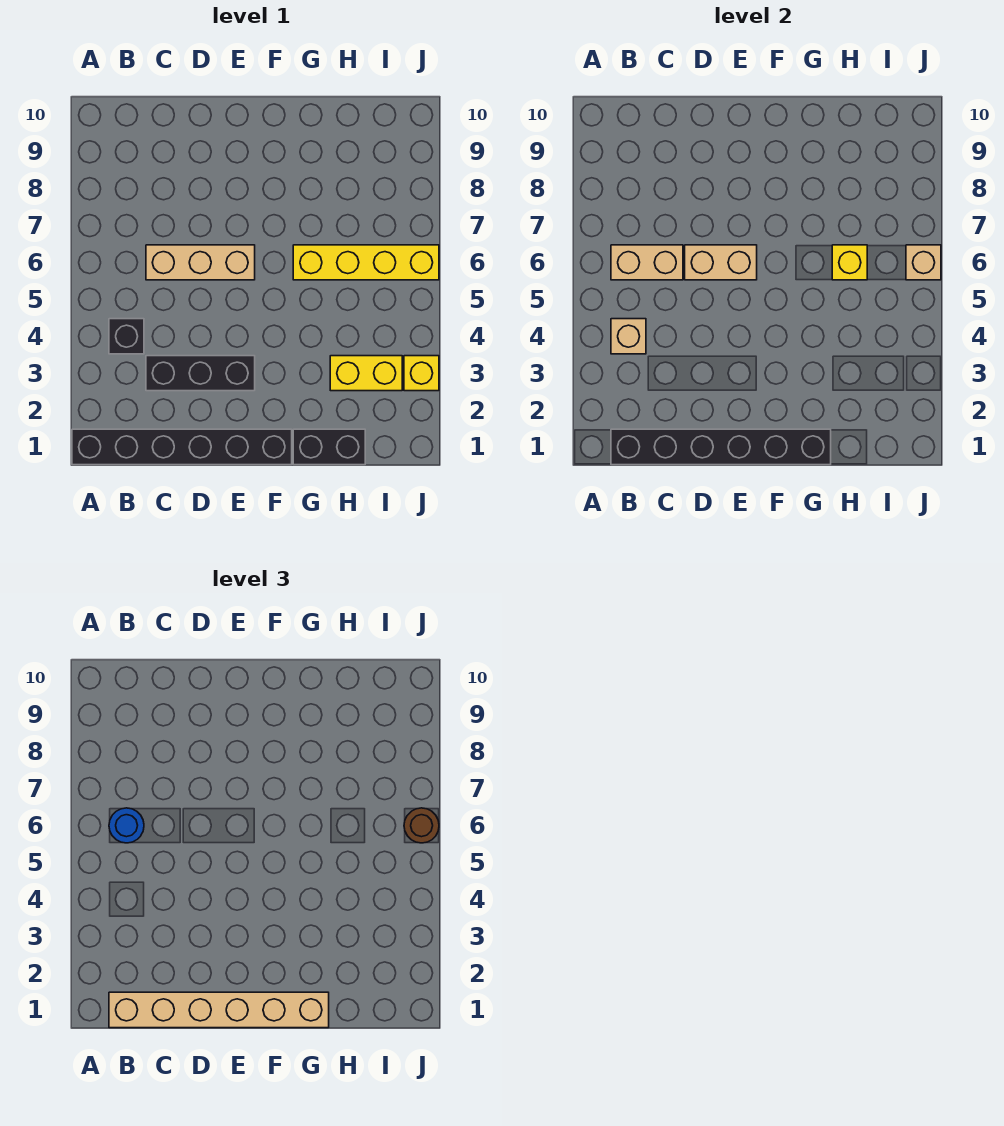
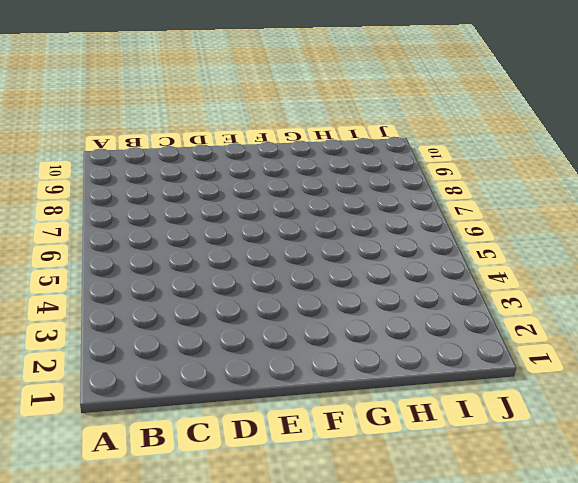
none -> black brick A1:F1 level 1
none -> black brick B4 level 1
none -> black brick C3:E3 level 1

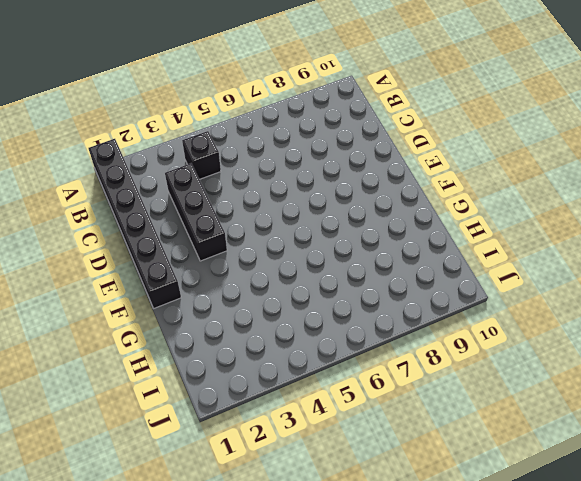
none -> tan brick C6:E6 level 1
none -> black brick G1:H1 level 1
none -> yellow brick G6:J6 level 1

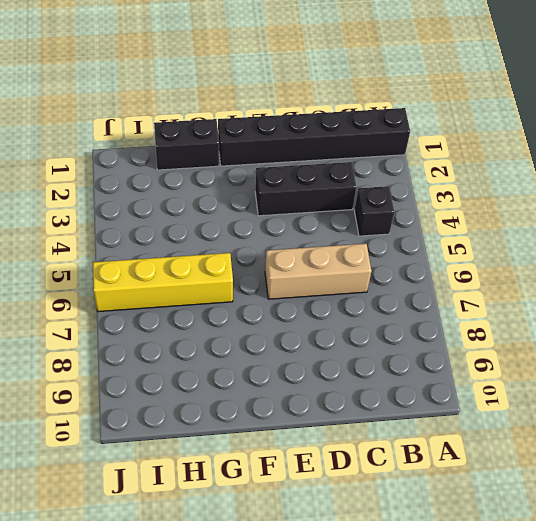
none -> yellow brick H3:I3 level 1
none -> yellow brick J3 level 1
none -> black brick B1:G1 level 2

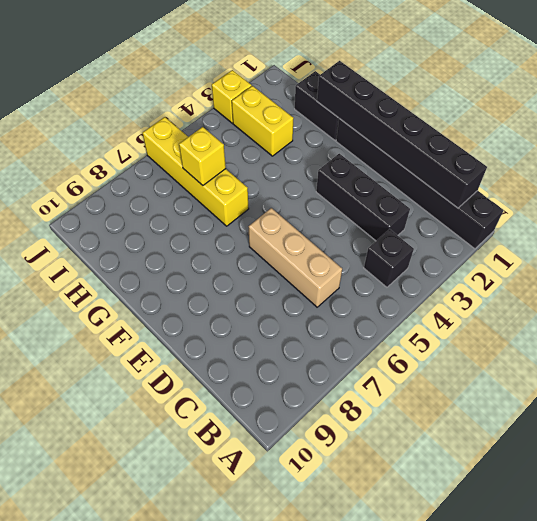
none -> tan brick B4 level 2
none -> tan brick B6:C6 level 2
none -> tan brick D6:E6 level 2

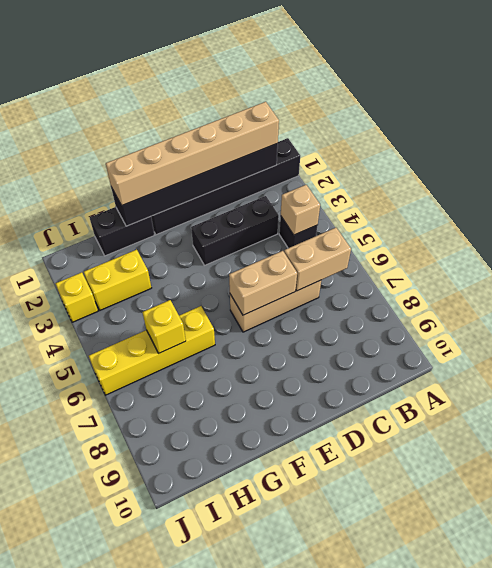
none -> tan brick J6 level 2
none -> blue round brick B6 level 3
none -> brown round brick J6 level 3

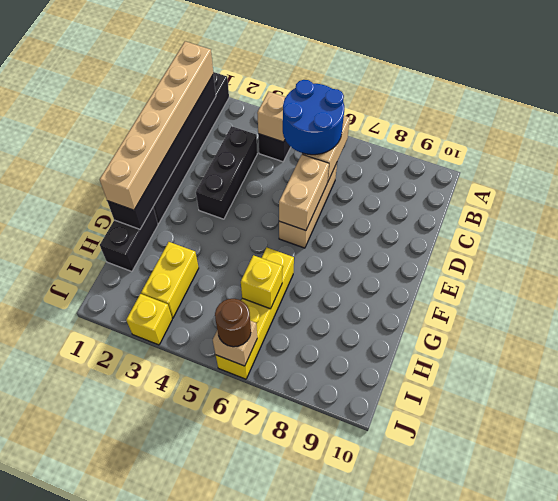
blue round brick B5:C6 level 3 -> blue round brick B6 level 3

